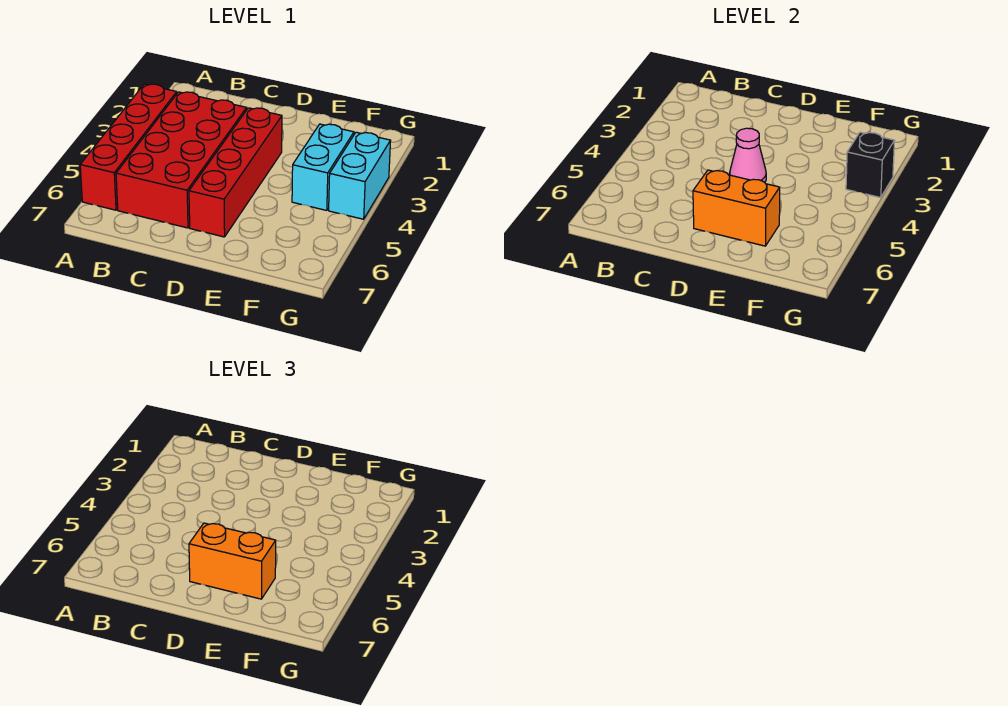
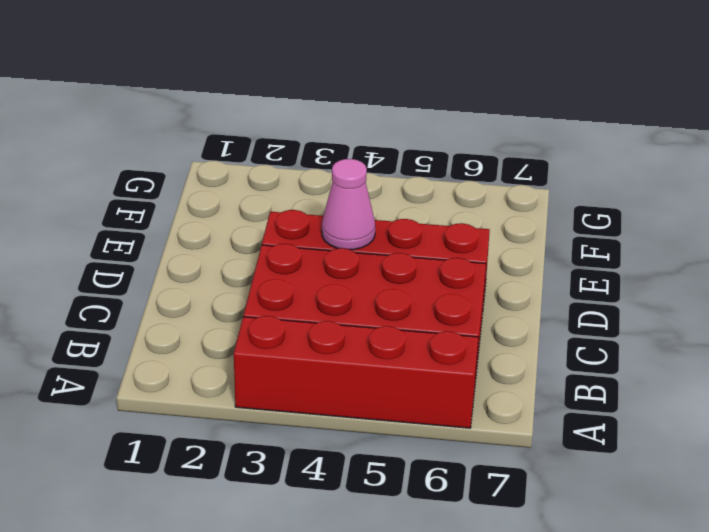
none -> cyan brick F3:F4 level 1
none -> cyan brick G3:G4 level 1

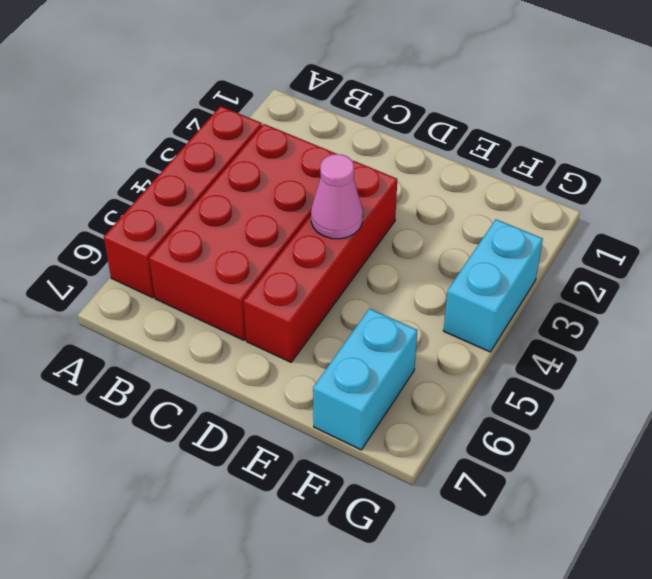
cyan brick F6:F7 level 1 -> cyan brick F3:F4 level 1
none -> orange brick D6:E6 level 2
none -> black brick G3 level 2

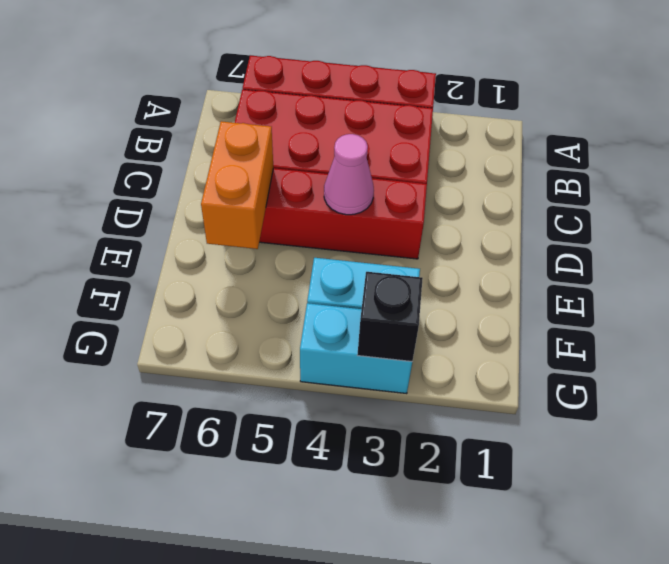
none -> orange brick D6:E6 level 3

